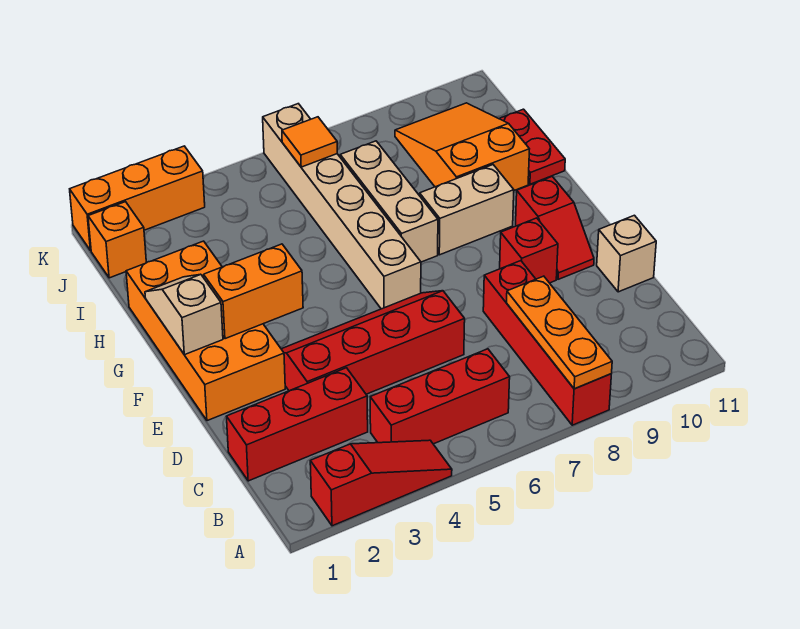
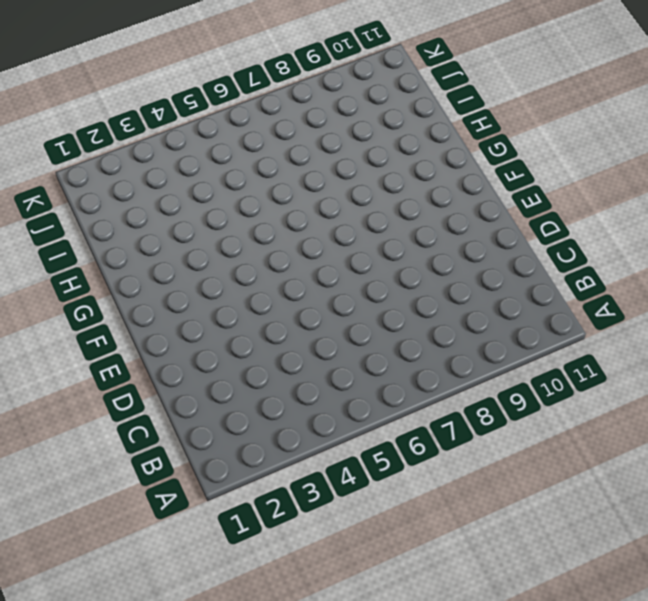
none -> red slope A2:A4 level 1 top 2
none -> red brick A8:D8 level 1
none -> red brick B4:B6 level 1

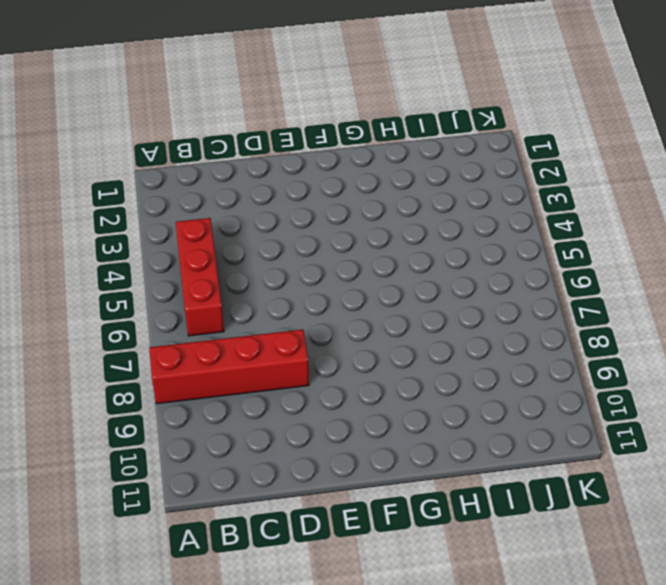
none -> red slope A2:A4 level 1 top 2
none -> red brick C1:C3 level 1
none -> red slope D3:E6 level 1 top D

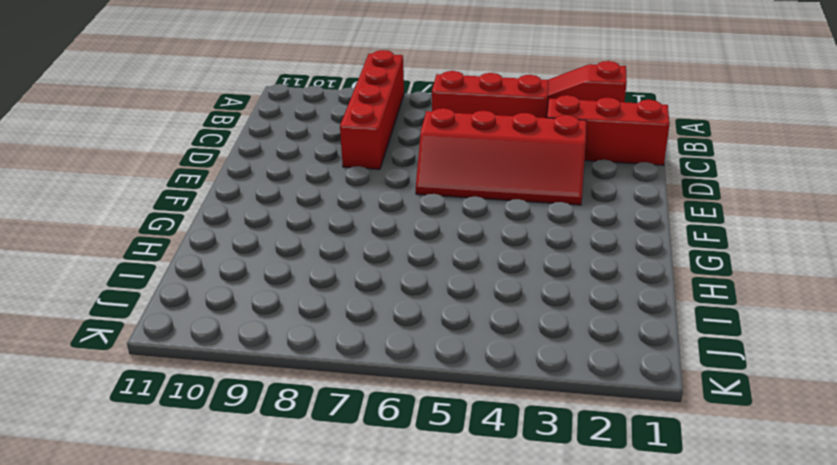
none -> tan brick D11 level 1
none -> orange brick E1:H2 level 1
none -> red brick E9 level 1

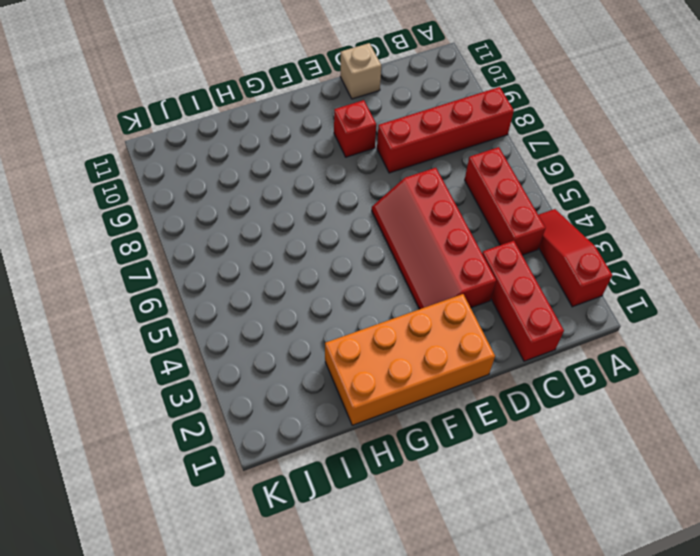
none -> red slope E10:F10 level 1 top F
none -> tan brick F6:K6 level 1
none -> tan brick G7:I7 level 1

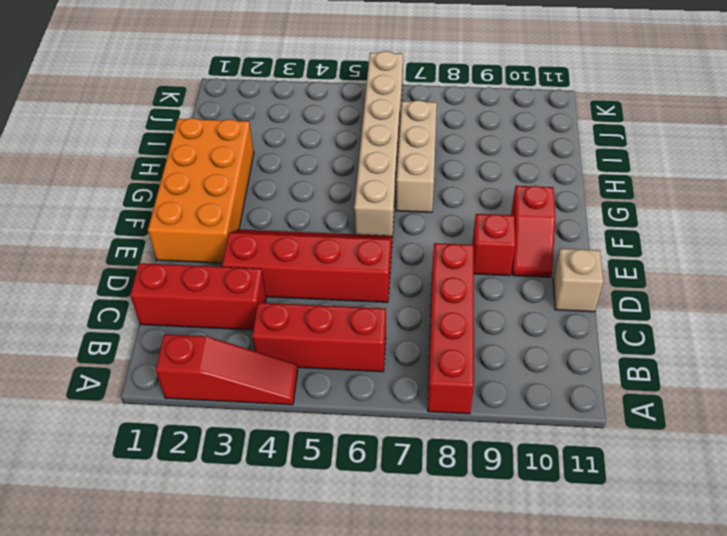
none -> tan brick G8:G9 level 1
none -> orange slope H9:J10 level 1 top H
none -> red plate H11:I11 level 1

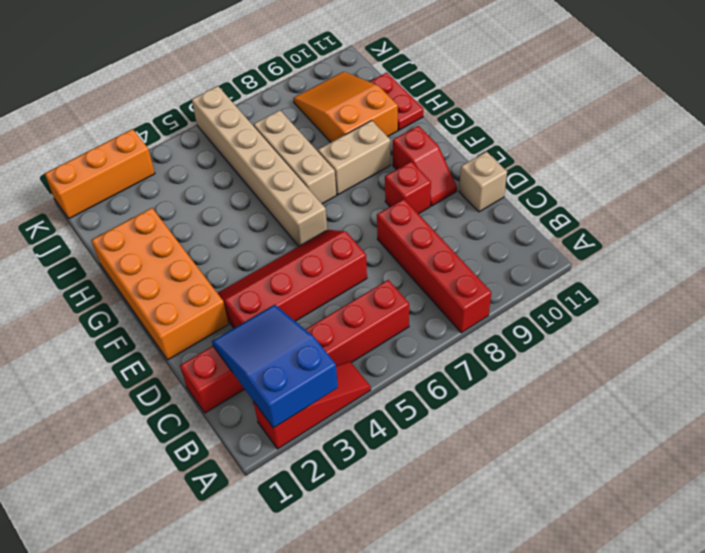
blue slope A2:C3 level 2 top A -> none
none -> orange brick J1 level 1
none -> orange plate A8:C8 level 2
none -> tan slope F1:G1 level 2 top F

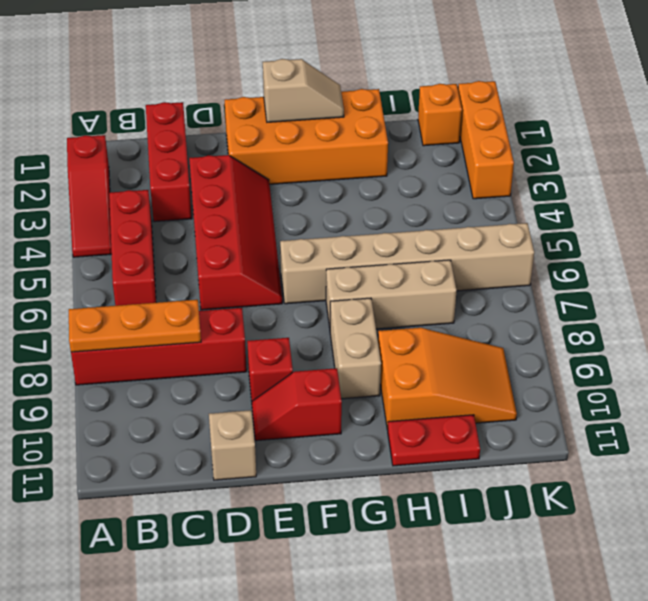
none -> orange brick F2:F3 level 2
none -> orange tile J6 level 2

